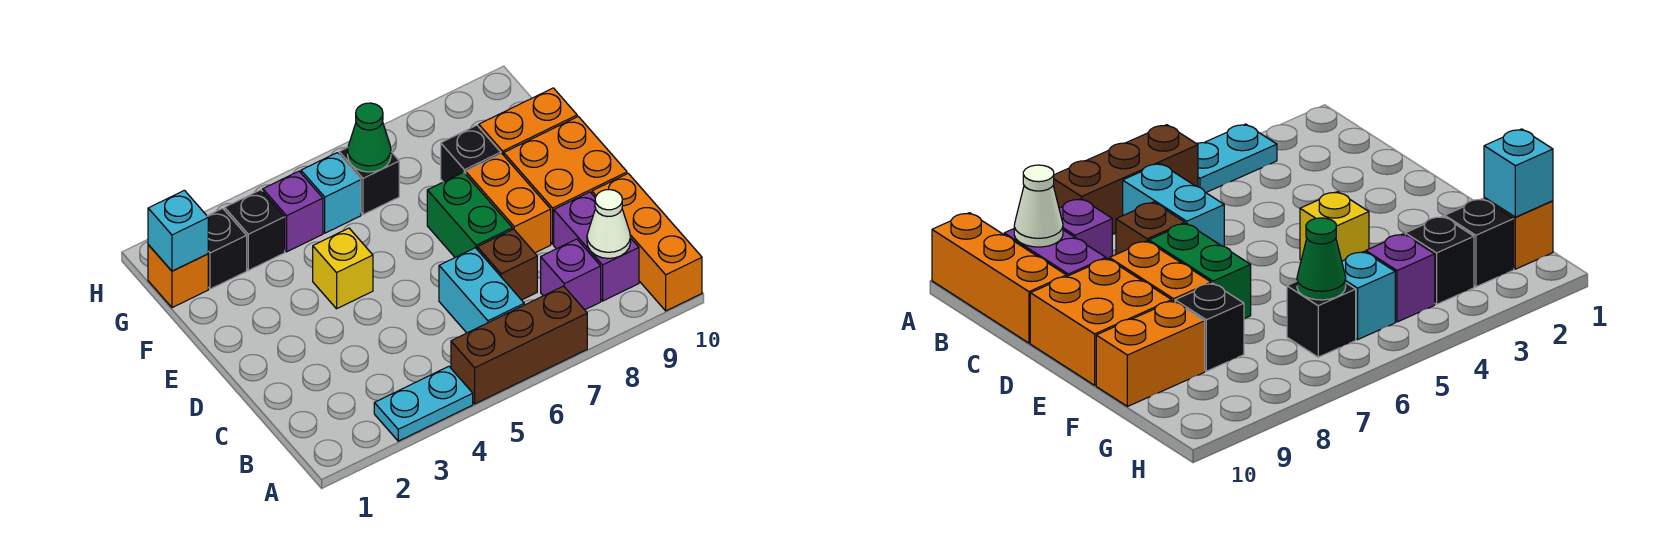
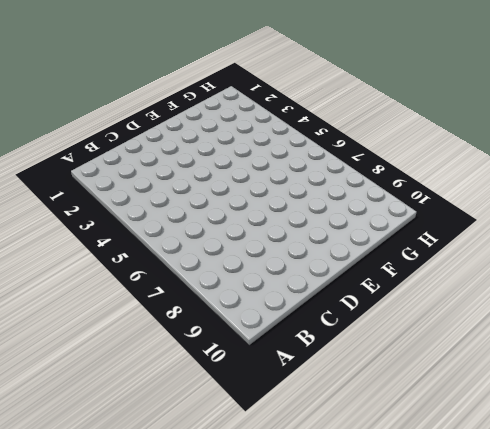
none -> cyan plate A3:A4 level 1
none -> brown brick A5:A7 level 1
none -> orange brick A10:C10 level 1

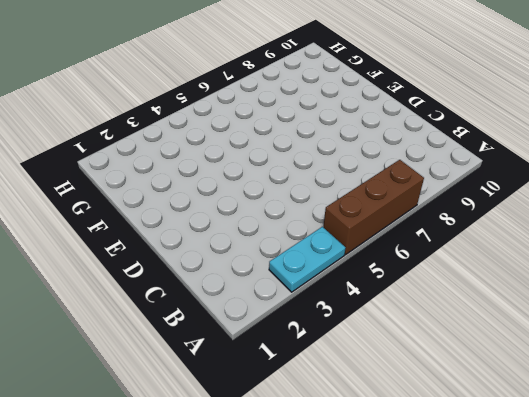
none -> orange brick A10:C10 level 1
none -> cyan brick B6:C6 level 1
none -> purple brick B8 level 1

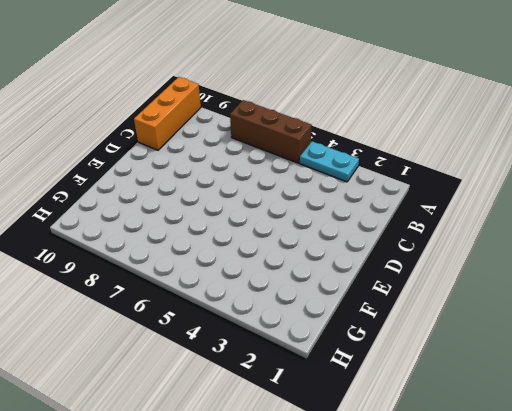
none -> cyan brick B6:C6 level 1
none -> purple brick B8 level 1
none -> purple brick B9:C9 level 1

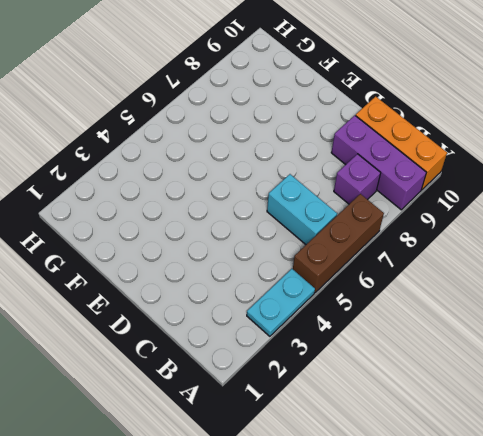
purple brick A9:C9 level 1 -> purple brick B9:C9 level 1
none -> brown brick C7 level 1
none -> green brick D7:E7 level 1
none -> orange brick D8:E8 level 1

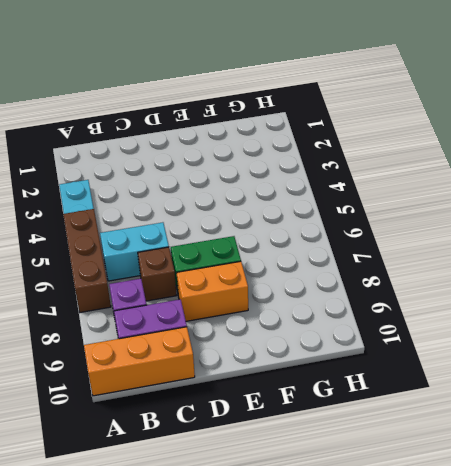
none -> orange brick D9:E10 level 1
none -> yellow brick E4 level 1
none -> black brick F8 level 1

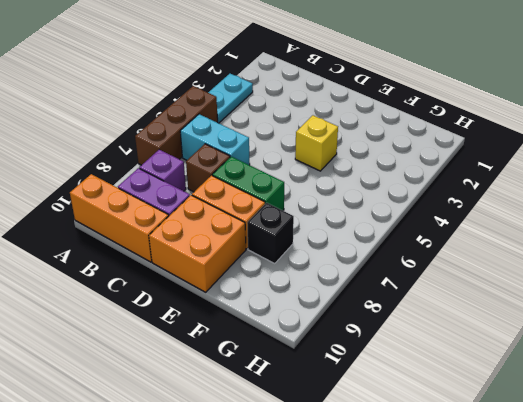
none -> orange brick F9:F10 level 1
none -> orange brick G1 level 1
none -> black brick G2 level 1

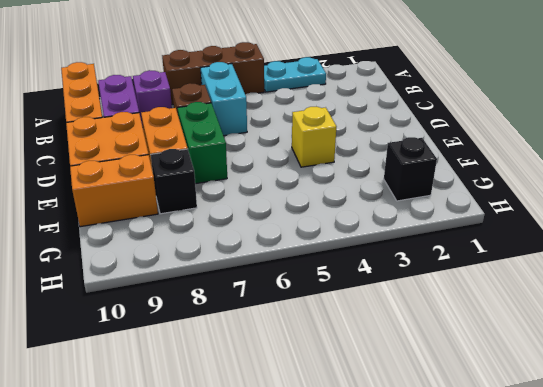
none -> orange brick G1 level 1
none -> black brick G3 level 1
none -> purple brick G4 level 1

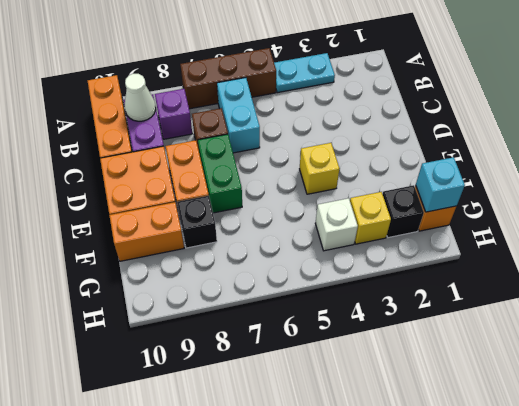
yellow brick G3 level 1 -> black brick G3 level 1
white brick G4 level 1 -> purple brick G4 level 1
none -> cyan brick G5 level 1
none -> black brick G6 level 1
none -> green cone G6 level 2

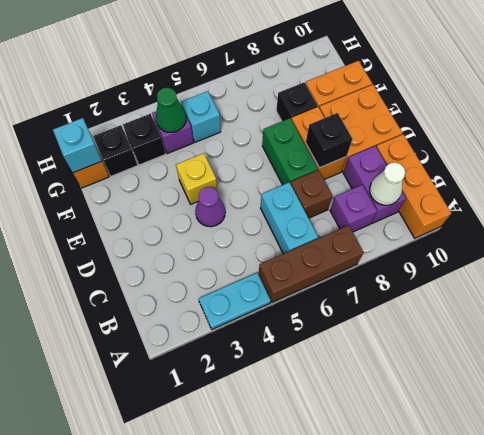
purple cone D4 level 1 -> none
black brick D8 level 2 -> black brick G6 level 1
green cone G4 level 2 -> green cone G6 level 2

